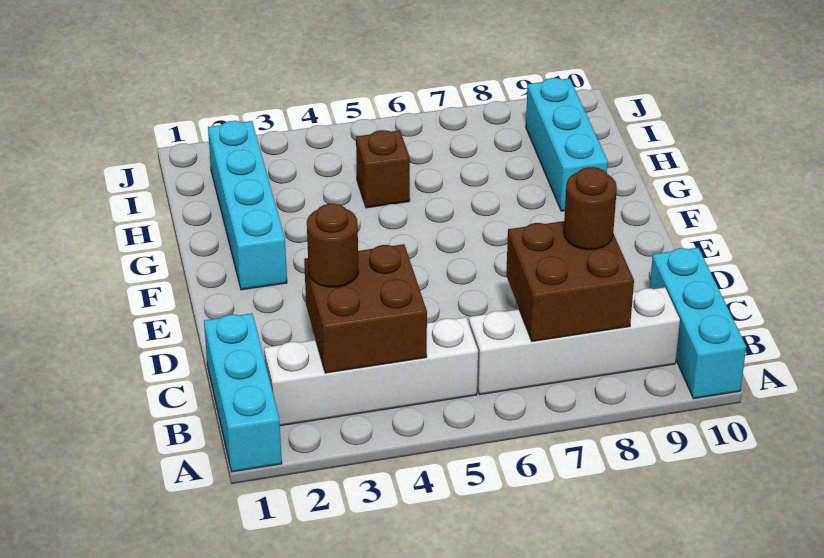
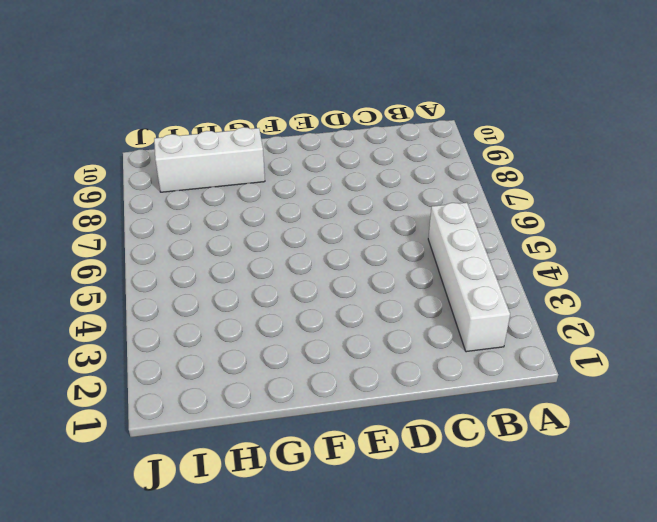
white brick G9:I9 level 1 -> cyan brick G9:I9 level 1
none -> cyan brick A1:C1 level 1
none -> cyan brick A10:C10 level 1

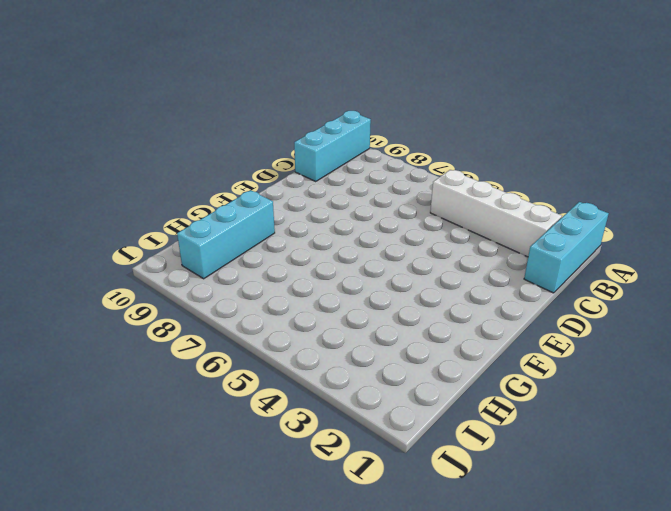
none -> white brick B6:B9 level 1
none -> cyan brick F2:I2 level 1

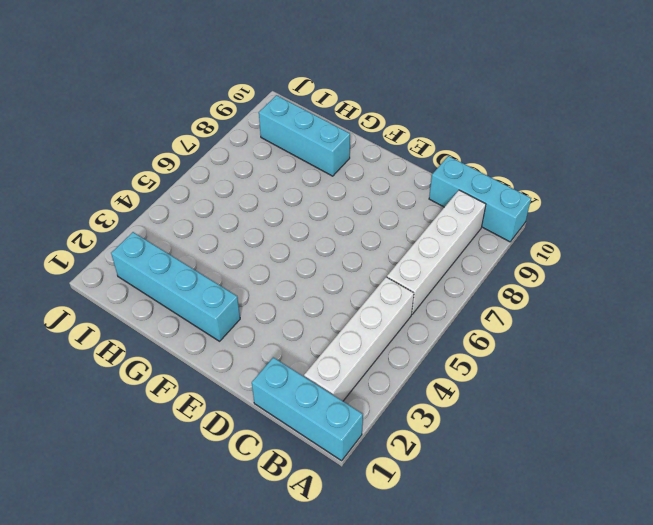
none -> brown brick H5 level 1
none -> brown brick B3:C4 level 2

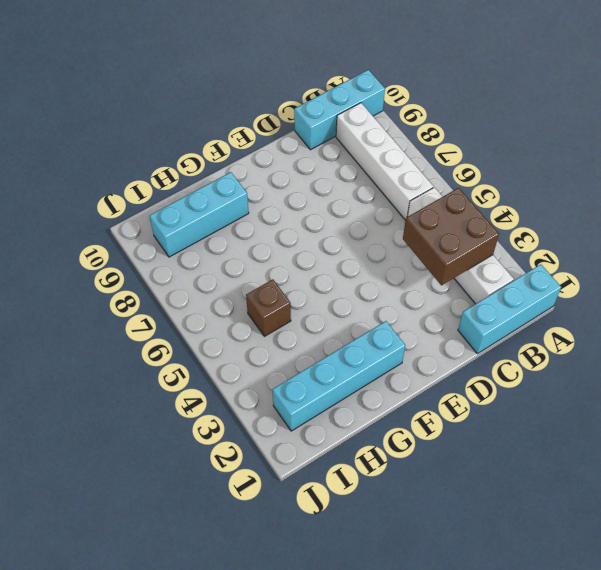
none -> brown brick B7:C8 level 2
none -> brown round brick C3 level 3

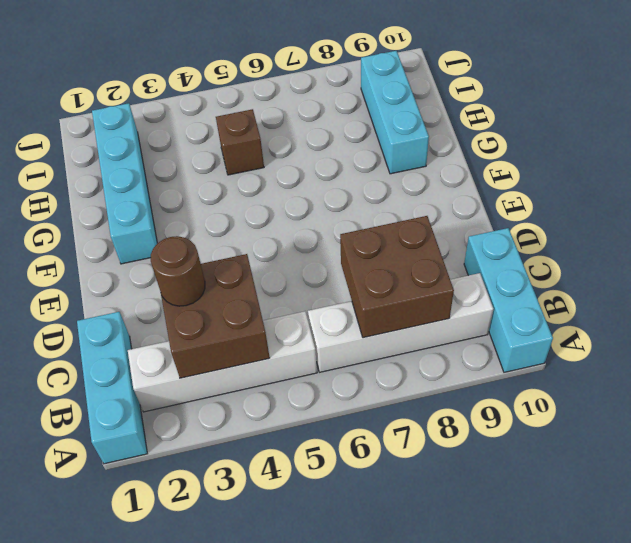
none -> brown round brick C8 level 3

